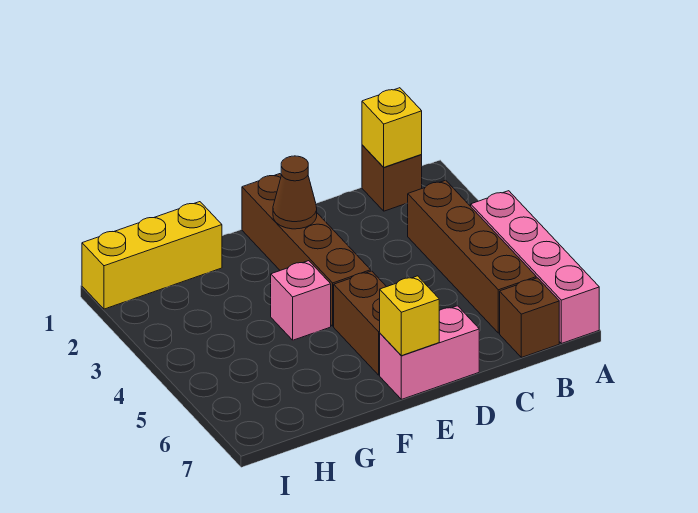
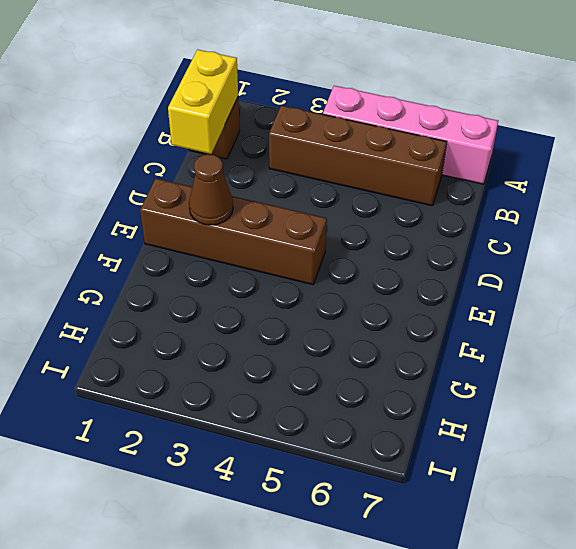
yellow brick B1:C1 level 2 -> yellow brick B1 level 2
none -> brown brick B7 level 1
none -> pink brick D7:E7 level 1
none -> brown brick E5:E6 level 1

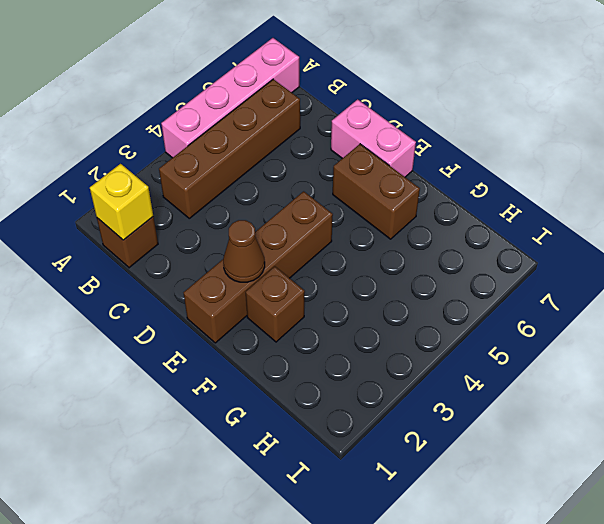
brown brick E6:F6 level 1 -> brown brick E5:E6 level 1
brown brick F2 level 1 -> brown brick B7 level 1
none -> pink brick F4 level 1
none -> yellow brick G1:I1 level 1
none -> yellow brick E7 level 2

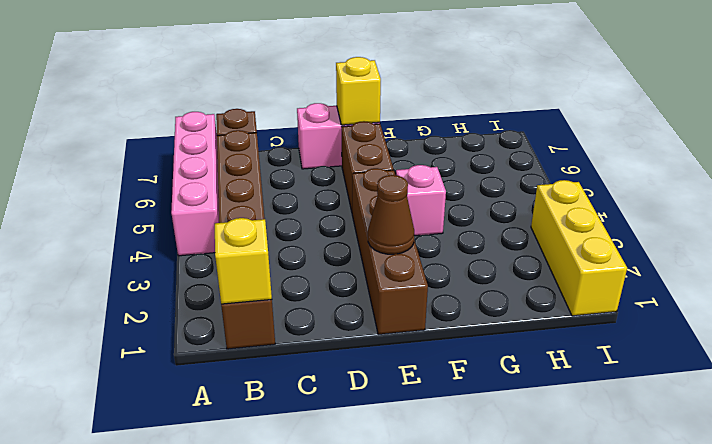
yellow brick I1:I3 level 1 -> yellow brick G1:I1 level 1

